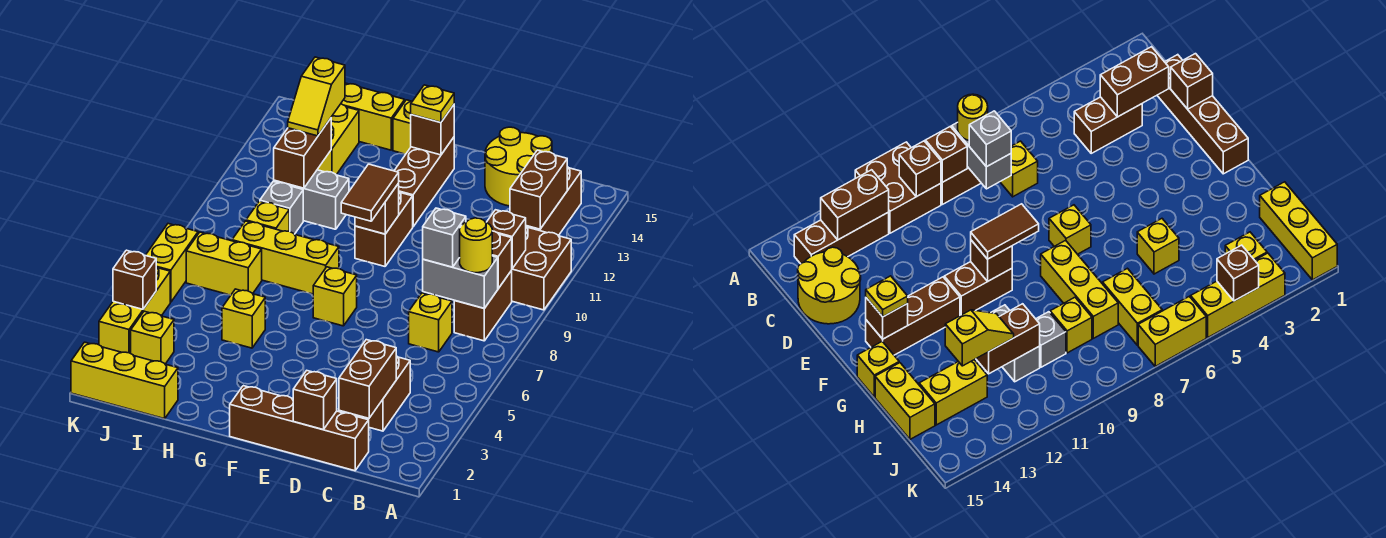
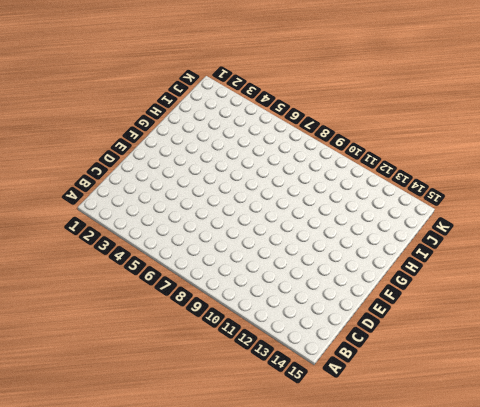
none -> brown brick A10:B11 level 1
none -> brown brick B8:B9 level 1
none -> brown brick B12:B14 level 1
none -> brown brick C1:F1 level 1

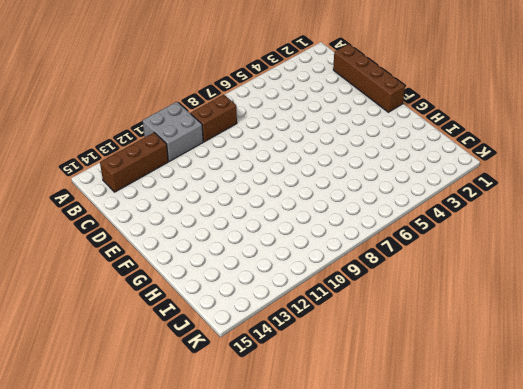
grey brick A10:B11 level 1 -> brown brick A10:B11 level 1
none -> brown brick C3:C4 level 1
none -> yellow brick C7 level 1
none -> yellow round brick C14:D15 level 1
none -> yellow brick F7 level 1

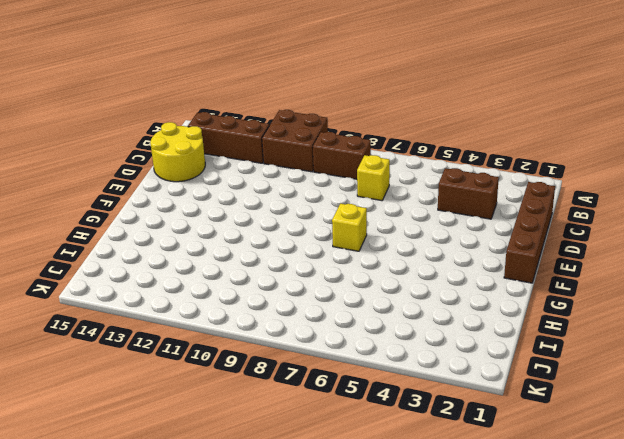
none -> brown brick F10:F11 level 1
none -> brown brick F12:F14 level 1
none -> yellow brick G8:I8 level 1
none -> yellow brick G15 level 1

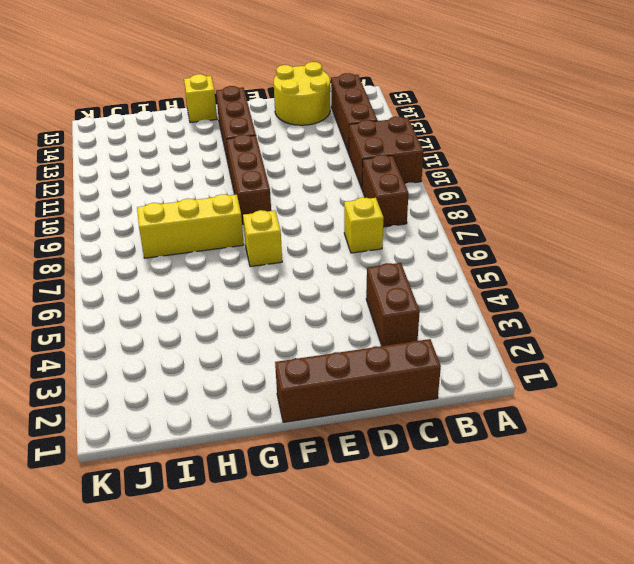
brown brick F9:F11 level 1 -> brown brick F10:F11 level 1
none -> yellow brick H5 level 1
none -> grey brick H11:I11 level 1
none -> yellow brick H15:I15 level 1
none -> yellow brick I1:K1 level 1

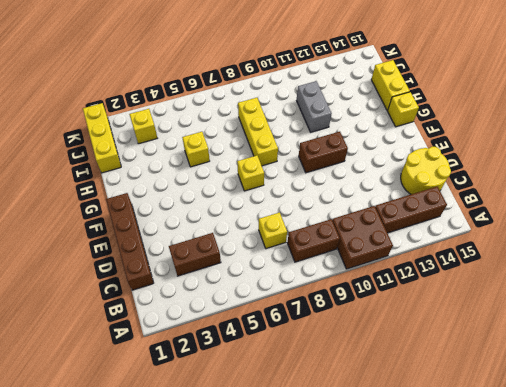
none -> brown brick F12:F14 level 1
none -> yellow brick I7:J7 level 1
none -> yellow brick I9 level 1
none -> grey brick I10 level 1

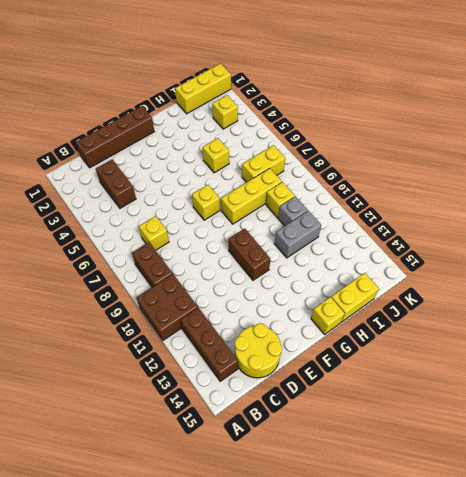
none -> brown brick F12:F14 level 1
none -> yellow brick I13:I14 level 1
none -> yellow brick K3:K5 level 1
none -> yellow brick K6:K7 level 1

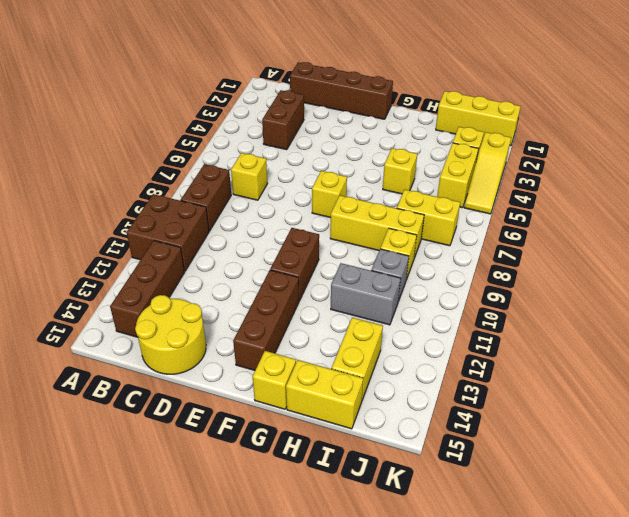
yellow brick J4:J5 level 1 -> yellow brick K6:K7 level 1
yellow slope K3:K5 level 1 top 3 -> yellow brick K3:K5 level 1
none -> grey brick B8:C8 level 2
none -> brown brick B9 level 2
none -> brown brick B10 level 2
none -> brown brick B12:B13 level 2

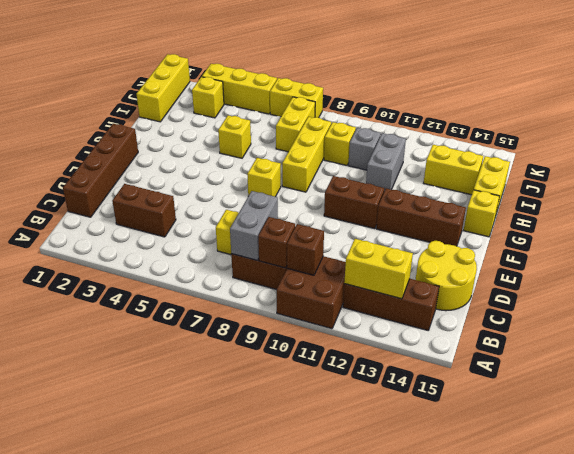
yellow brick B12:B13 level 2 -> brown brick B12:B13 level 2
none -> brown brick C2:C3 level 2
none -> brown brick D1 level 2
none -> brown brick F10 level 2
none -> brown brick F14 level 2

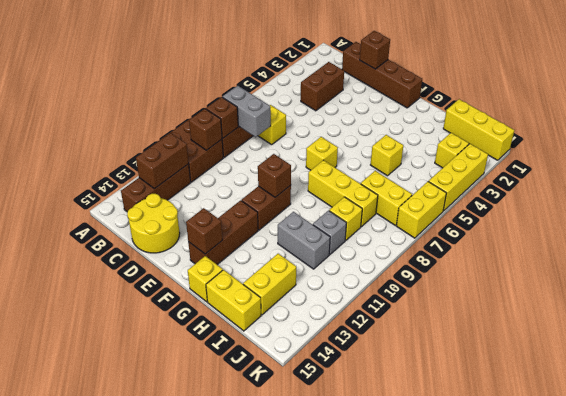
none -> brown brick C2:C3 level 2
none -> brown brick I11:I12 level 2
none -> brown brick K4 level 2
none -> yellow round brick B8 level 3

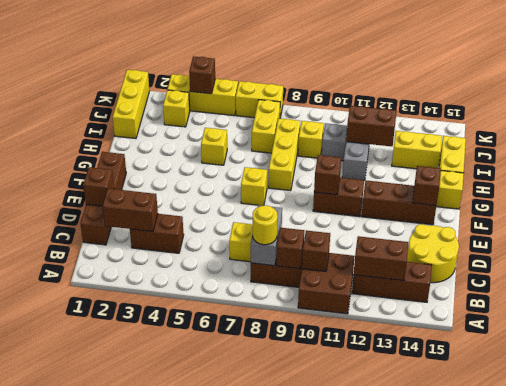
none -> grey brick C8 level 3
none -> brown tile F9:F10 level 3
none -> yellow plate F14 level 3
none -> yellow slope I12:I13 level 3 top 13

